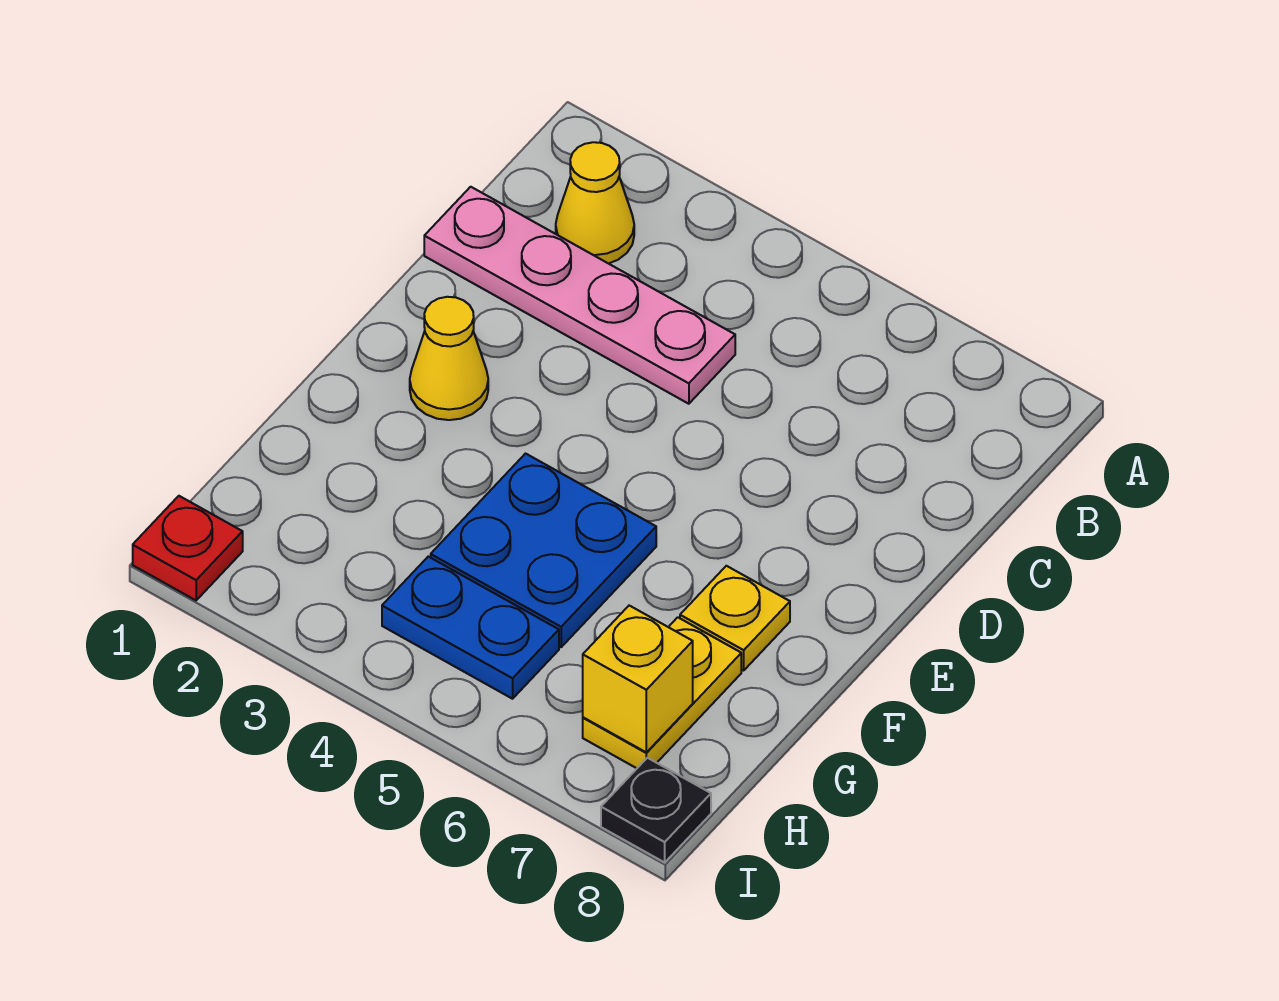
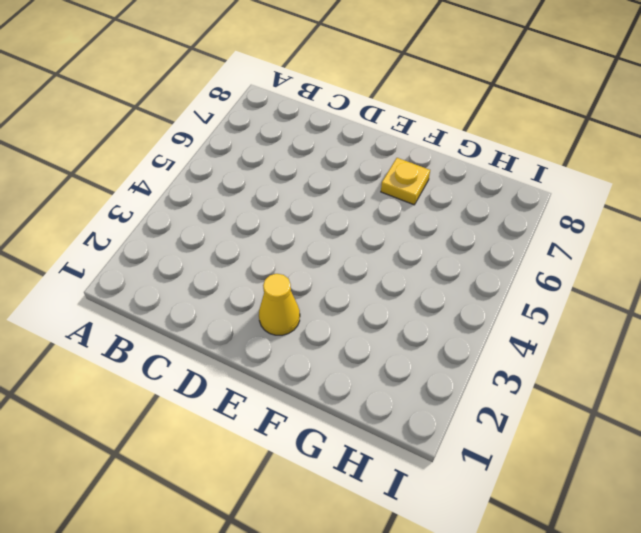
none -> yellow cone B2 level 1
none -> pink plate C1:C4 level 1

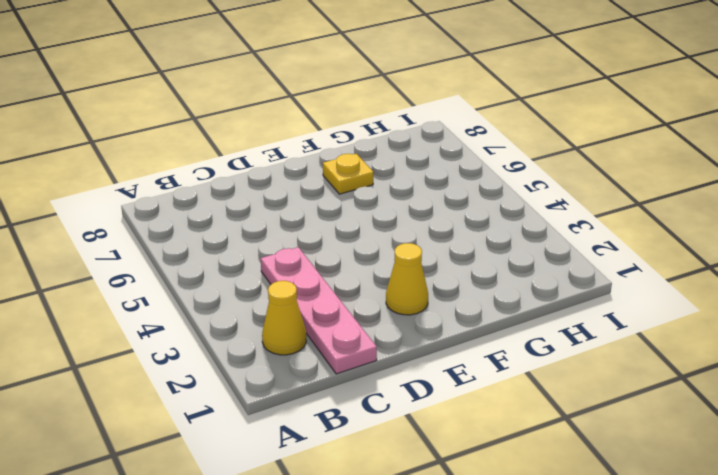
none -> blue plate F4:G5 level 1
none -> yellow plate G7:H7 level 1

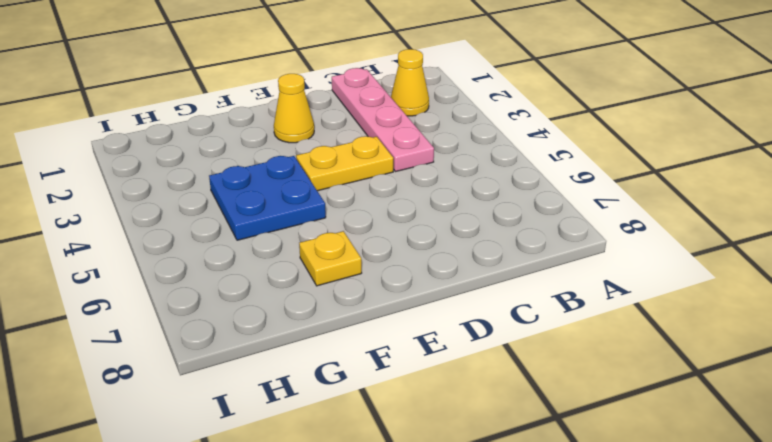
yellow plate D4:E4 level 1 -> yellow plate G7:H7 level 1
none -> blue plate H4:H5 level 1
none -> red plate I1 level 1

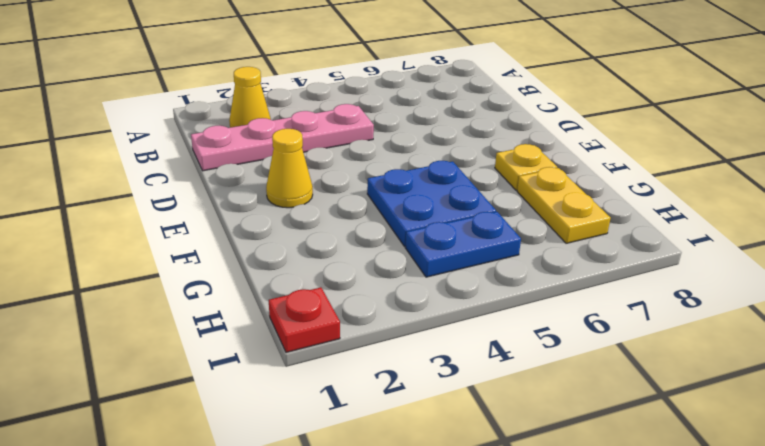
none -> black plate I8 level 1
none -> yellow brick H7 level 2

